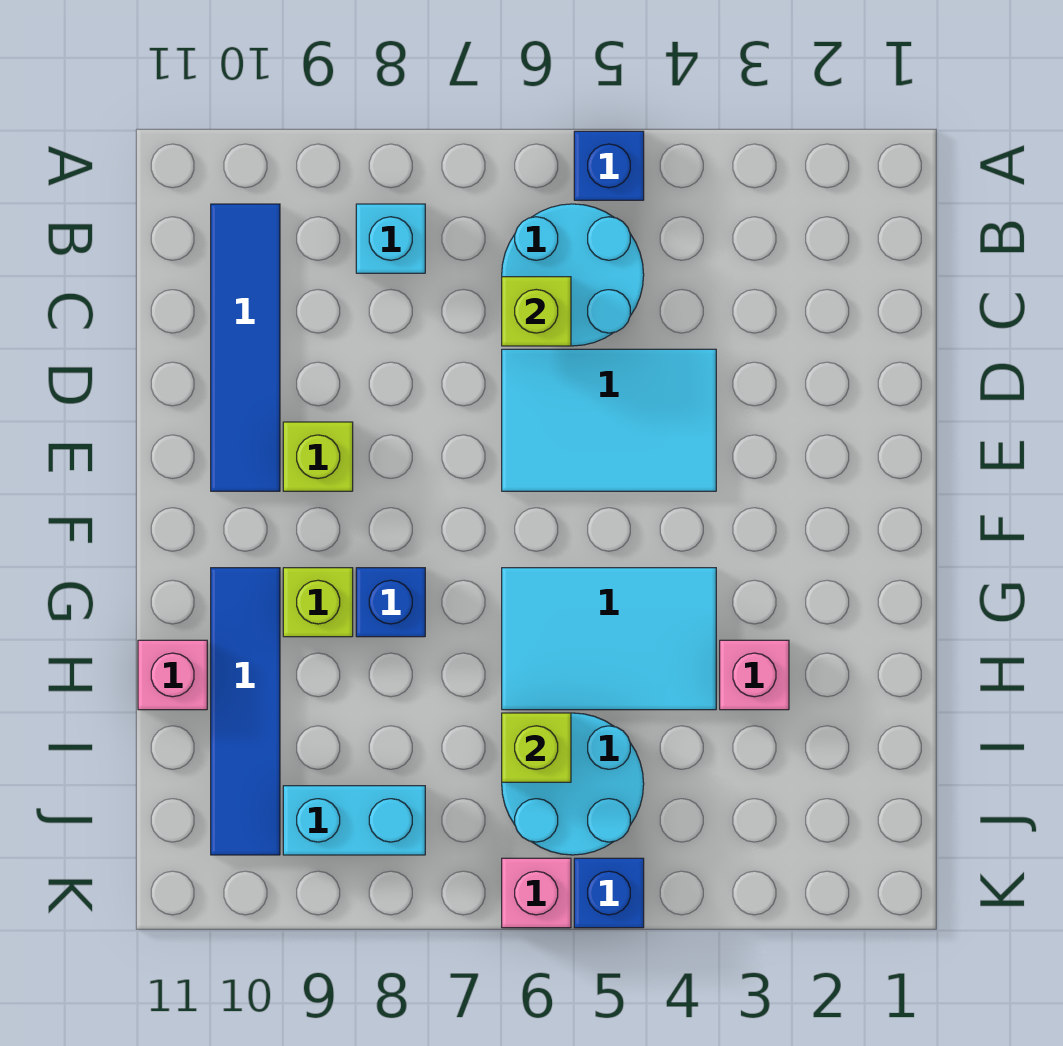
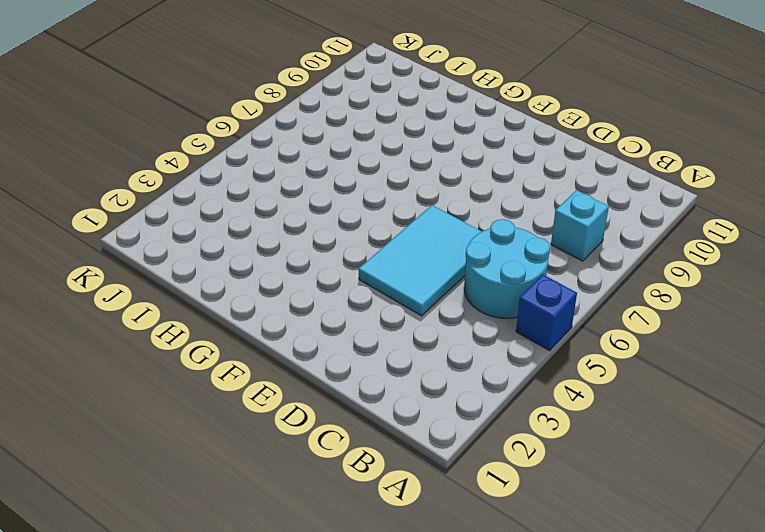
none -> blue tile B10:E10 level 1
none -> lime brick E9 level 1
none -> cyan tile G4:H6 level 1

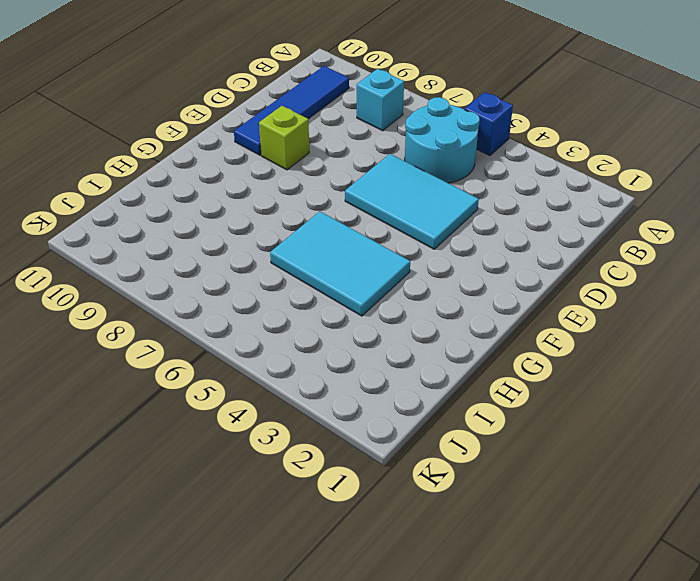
none -> blue brick G8 level 1
none -> lime brick G9 level 1
none -> blue tile G10:J10 level 1

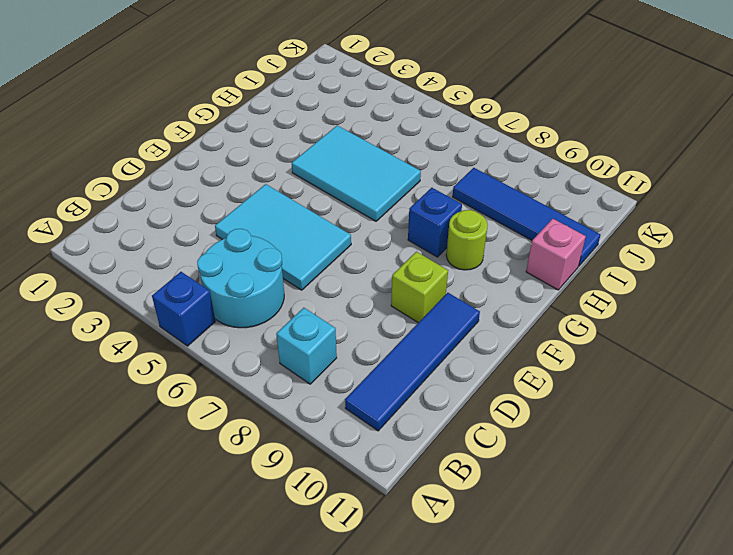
lime round brick G9 level 1 -> lime brick G9 level 1
blue tile I8:I11 level 1 -> blue tile G10:J10 level 1
none -> pink brick H3 level 1
none -> cyan round brick I5:J6 level 1
none -> cyan brick J8:J9 level 1

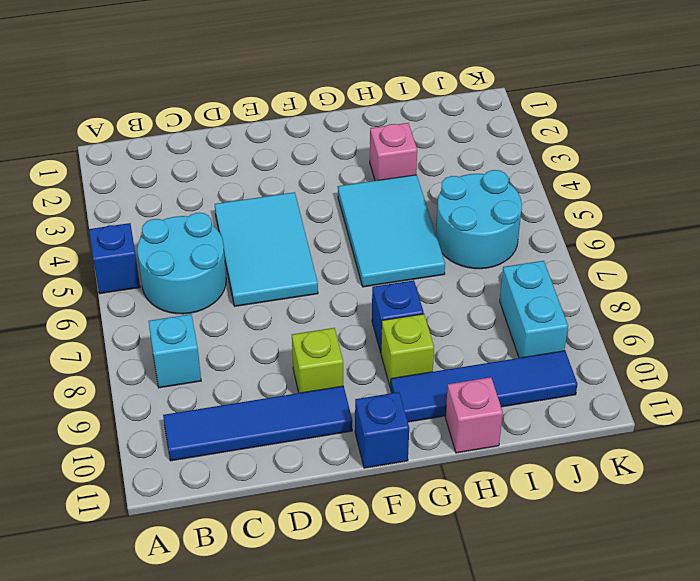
blue brick F11 level 1 -> blue brick K5 level 1
none -> pink brick K6 level 1
none -> lime brick C6 level 2
none -> lime brick I6 level 2

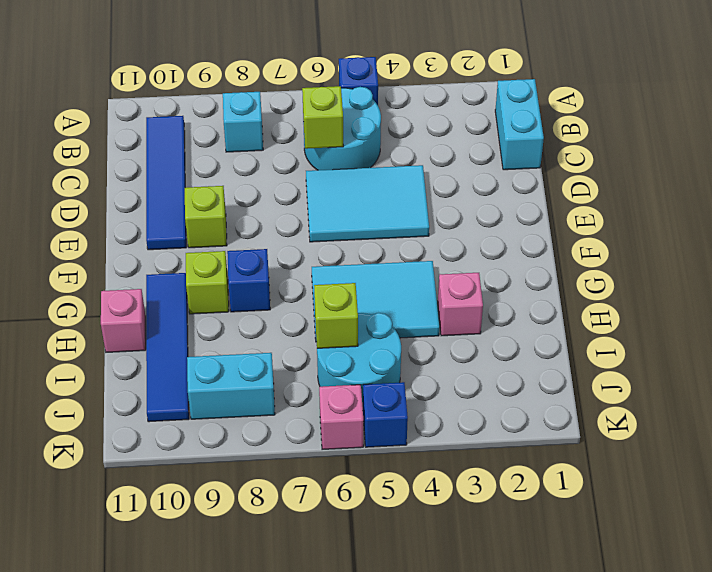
cyan brick B1:C1 level 1 -> none

